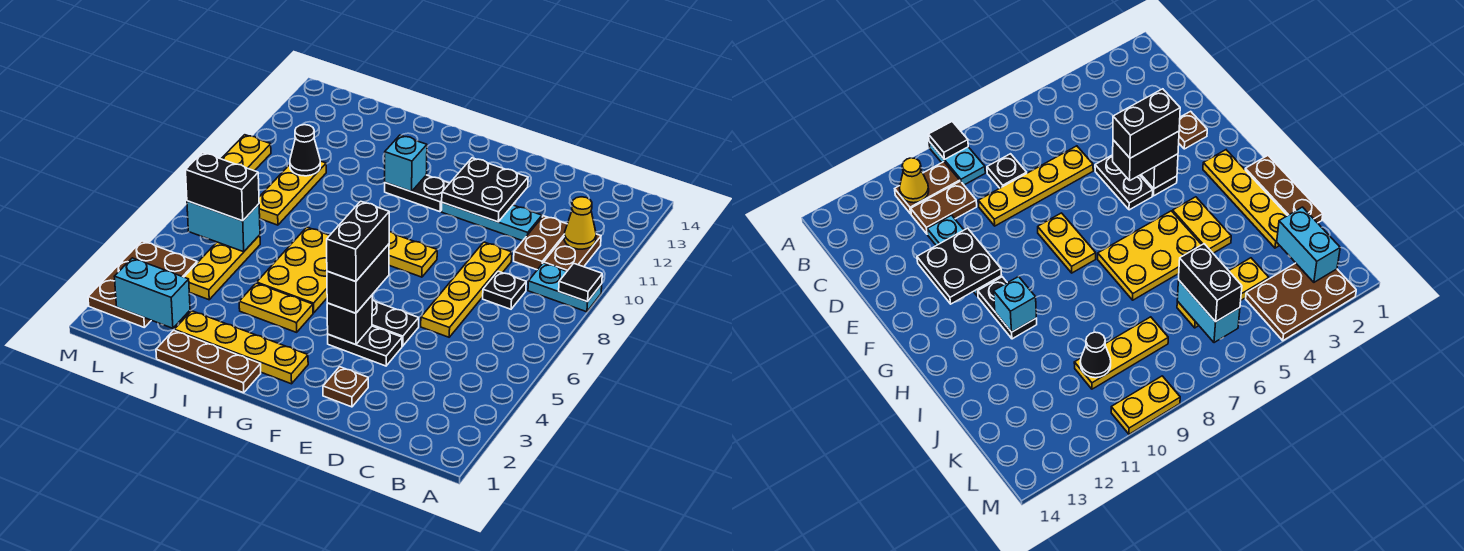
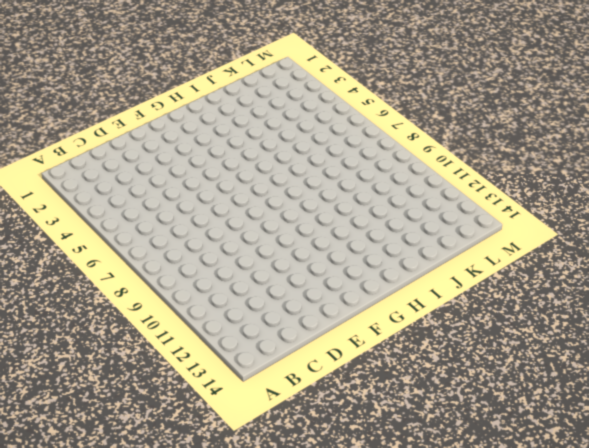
none -> cyan plate A9:B9 level 1
none -> brown plate B10:B11 level 1
none -> black plate C8 level 1
none -> brown plate C10:C11 level 1

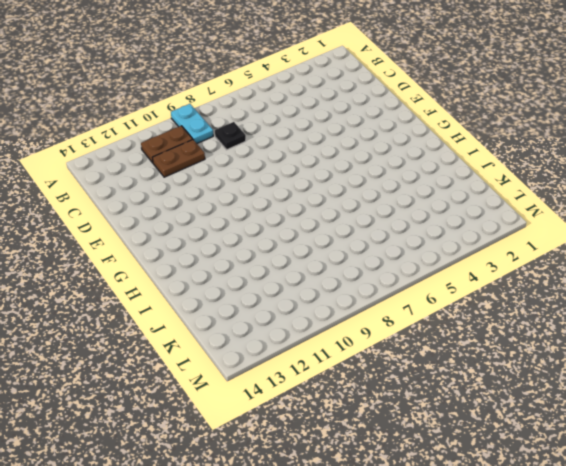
none -> yellow plate D6:D9 level 1
none -> cyan plate D11:F11 level 1
none -> brown plate E2 level 1
none -> black plate E4:F4 level 1

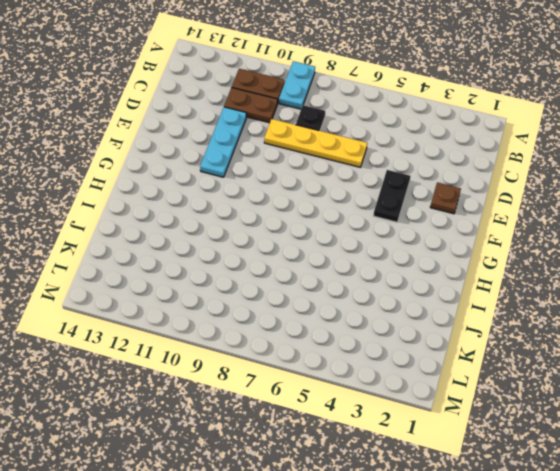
none -> black plate E5:F5 level 1
none -> yellow plate F8:G8 level 1
none -> yellow plate G2:J2 level 1
none -> black plate G11:H11 level 1

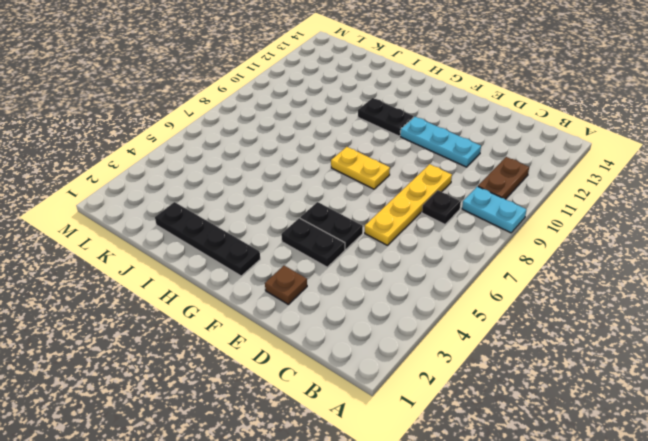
black plate G2:J2 level 1 -> yellow plate G2:J2 level 1
none -> brown plate C10:C11 level 1
none -> brown plate H1:J1 level 1
none -> yellow plate H4:I4 level 1
none -> yellow plate H5:I7 level 1

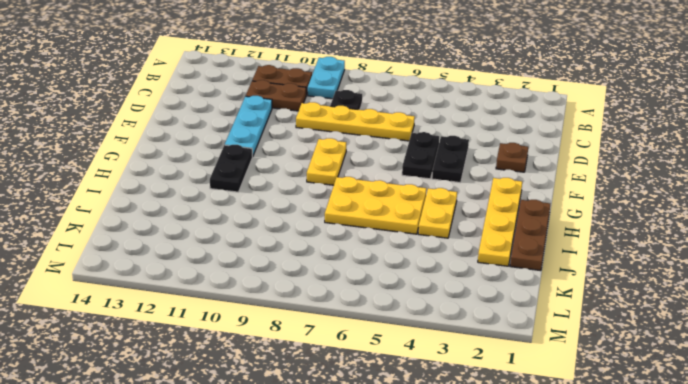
none -> yellow plate K4:K6 level 1
none -> yellow plate K8:K10 level 1
none -> brown plate L2:M4 level 1
none -> yellow plate M9:M10 level 1

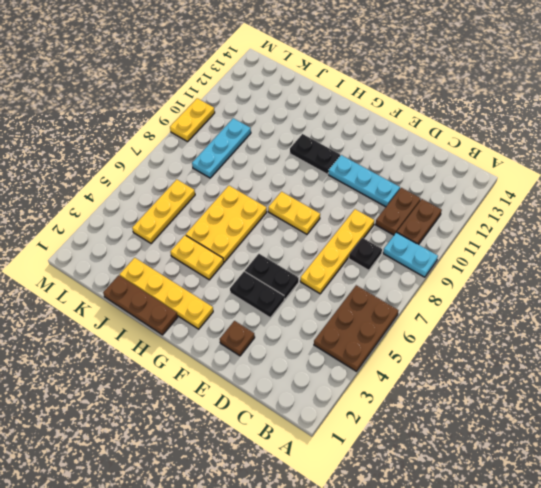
brown plate A4:B6 level 1 -> brown plate L2:M4 level 1
cyan plate K8:K10 level 1 -> yellow plate K8:K10 level 1
none -> black tile A9 level 2
none -> yellow cone B11 level 2
none -> black plate E11:F12 level 2
none -> black brick F4 level 2

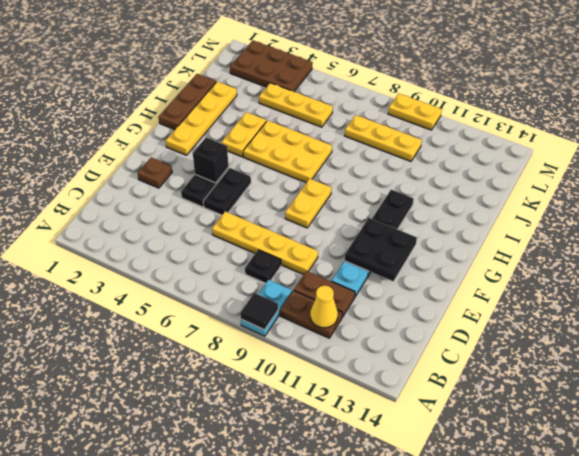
none -> cyan brick H11 level 2
none -> cyan brick K2:L2 level 2
none -> cyan brick K6:L6 level 2
none -> black cone K10 level 2

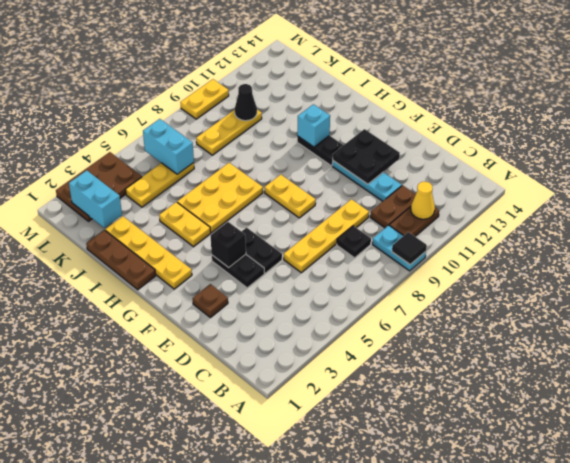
none -> black brick F4:F5 level 3
none -> black brick K6:L6 level 3
none -> black brick F4:F5 level 4

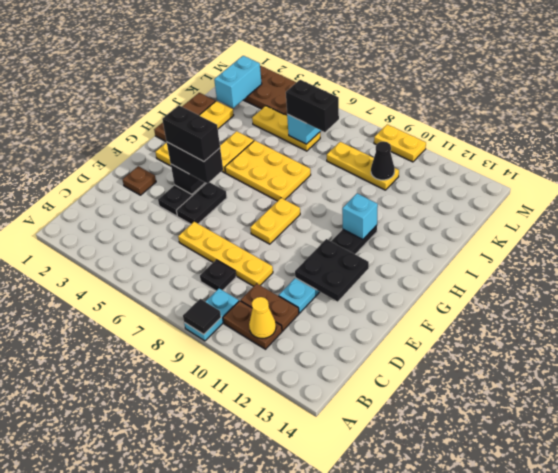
black brick K6:K7 level 3 -> black brick K6:L6 level 3

